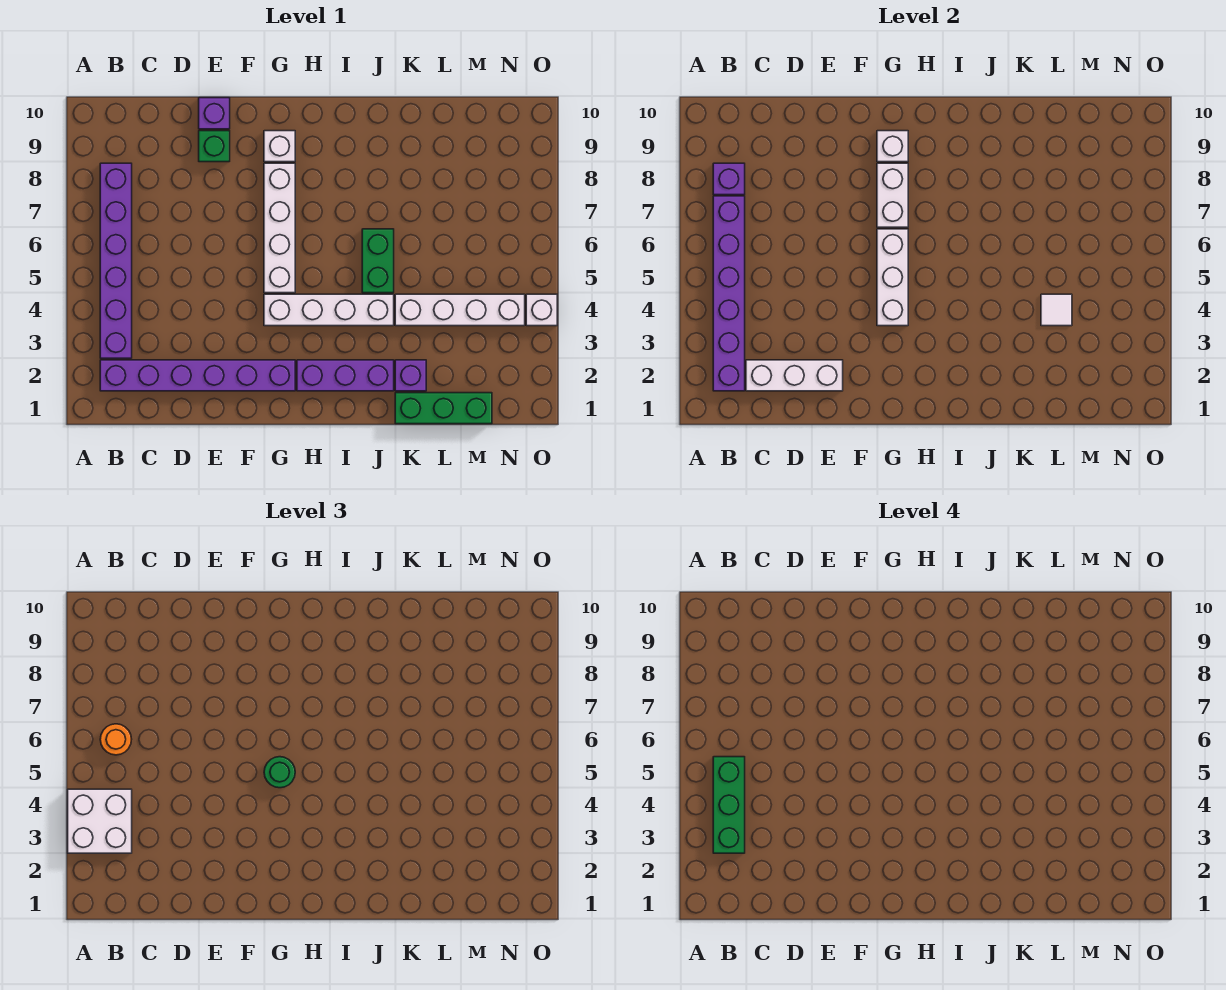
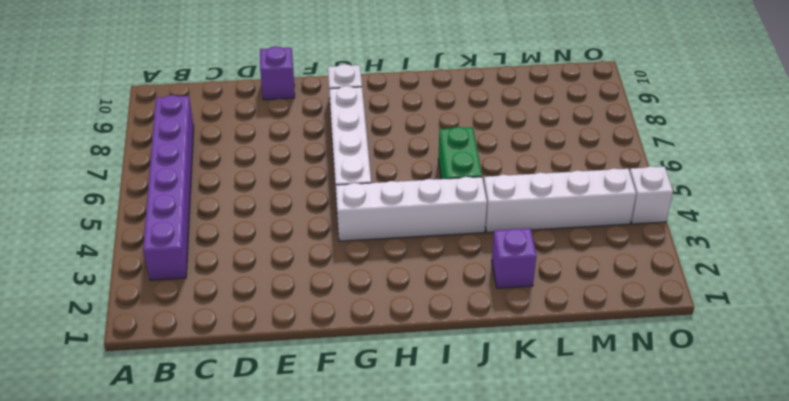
none -> purple brick B2:G2 level 1
none -> green brick E9 level 1
none -> purple brick H2:J2 level 1

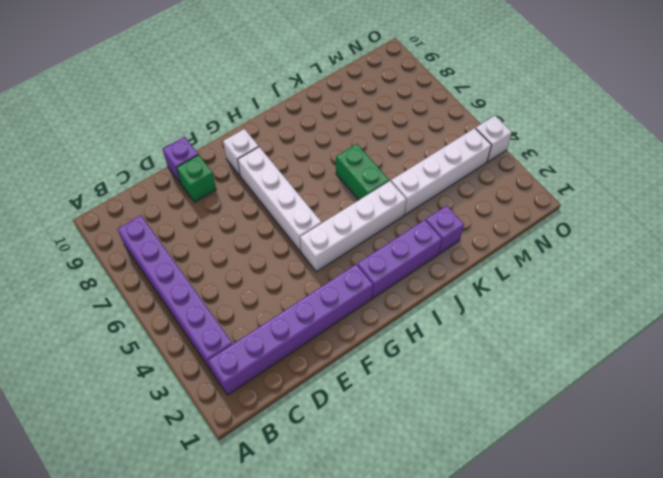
none -> green brick K1:M1 level 1
none -> purple brick B2:B7 level 2
none -> purple brick B8 level 2

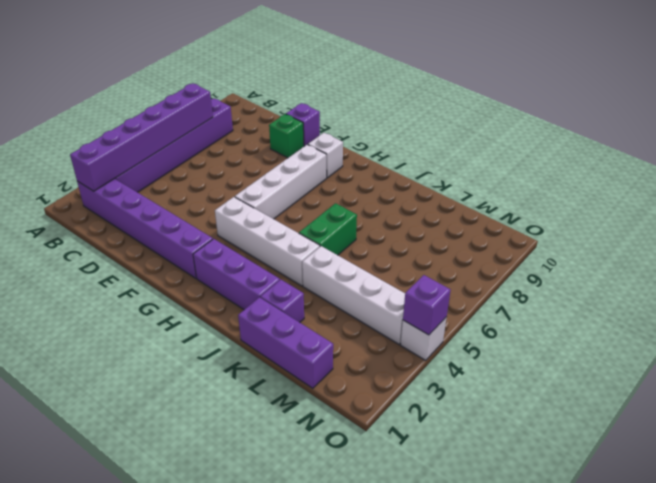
purple brick K1:M1 level 1 -> green brick K1:M1 level 1
purple brick O4 level 2 -> purple brick B8 level 2
none -> white brick C2:E2 level 2
none -> white brick G4:G6 level 2
none -> white brick G7:G8 level 2

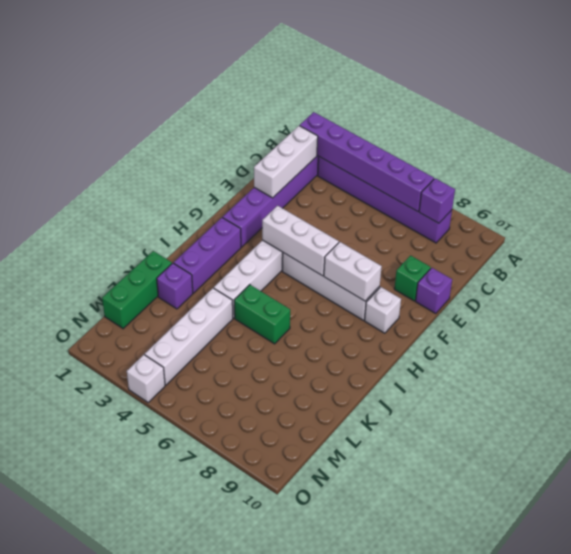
none -> white brick G9 level 2
none -> white tile L4 level 2
none -> white brick A3:B4 level 3

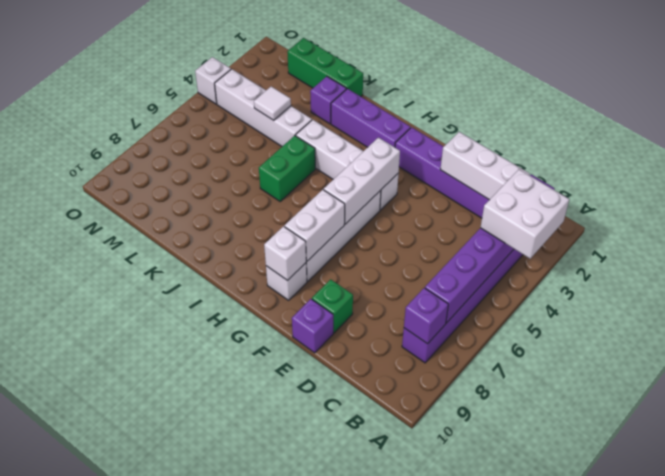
none -> orange round brick B6 level 3
none -> green round brick G5 level 3
none -> green brick B3:B5 level 4

